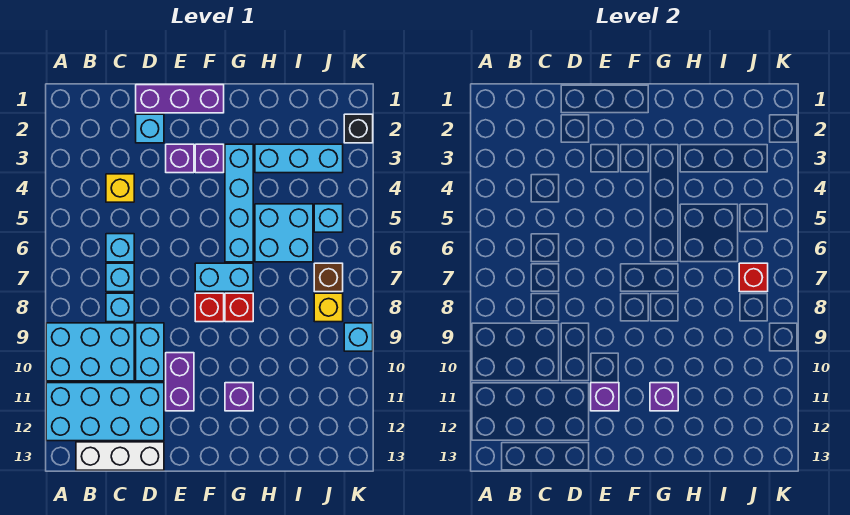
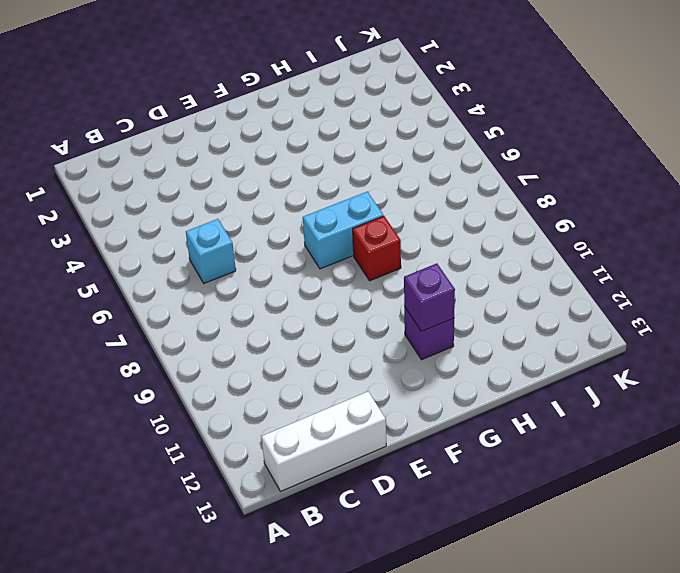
none -> cyan brick A9:C10 level 1
none -> cyan brick A11:D12 level 1
none -> yellow brick C4 level 1

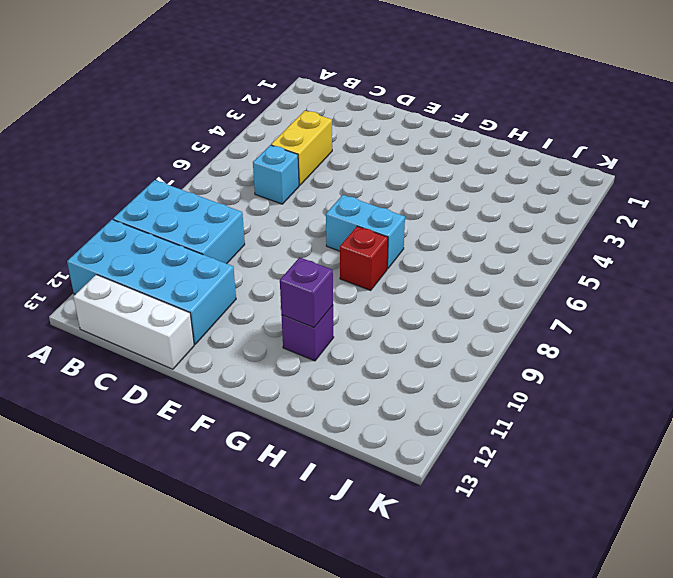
yellow brick C4:C5 level 1 -> yellow brick C4 level 1
none -> cyan brick C7 level 1
none -> cyan brick C8 level 1
none -> purple brick D1:F1 level 1

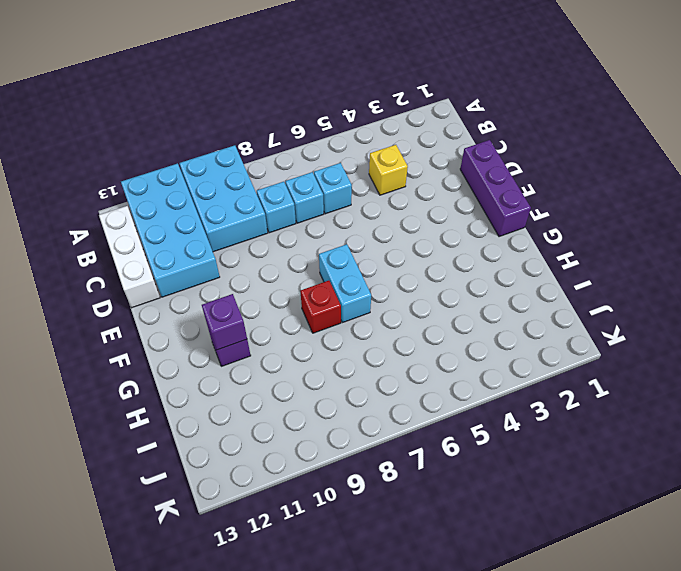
none -> cyan brick D2 level 1
none -> cyan brick D9:D10 level 1
none -> purple brick E3 level 1

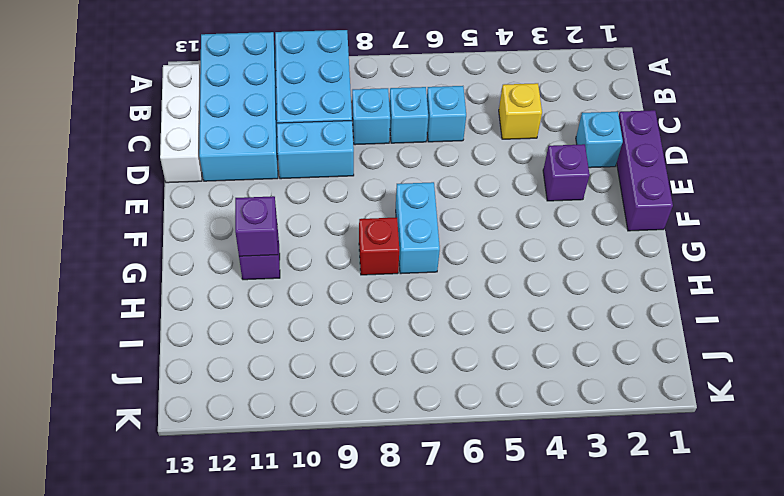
none -> purple brick E10:E11 level 1
none -> purple brick F3 level 1
none -> red brick F8 level 1

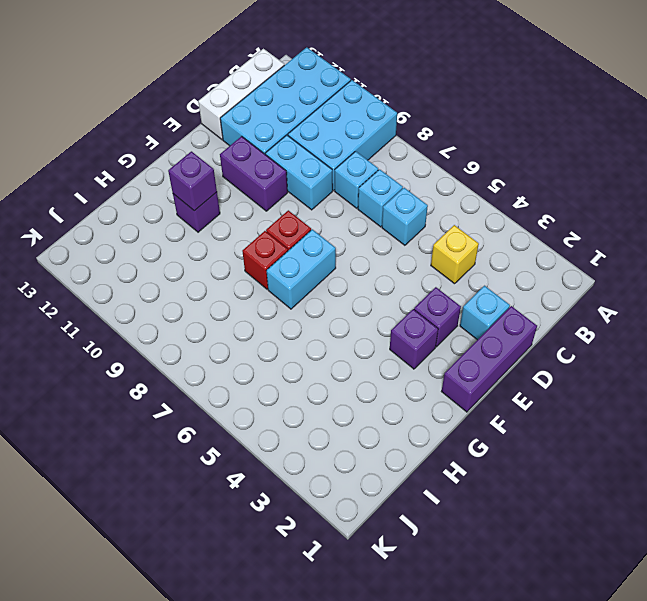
none -> cyan brick G3:G6 level 1
none -> cyan brick H3:J3 level 1
none -> cyan brick H5:I6 level 1

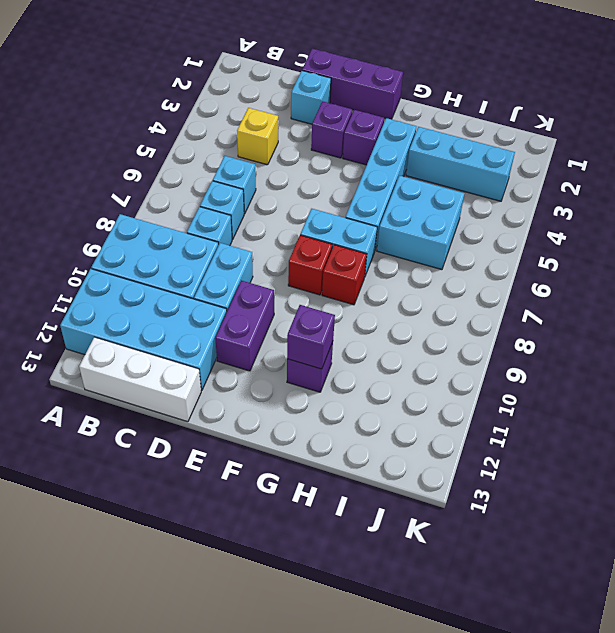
none -> cyan brick J5 level 1
none -> brown brick J7 level 1
none -> yellow brick J8 level 1

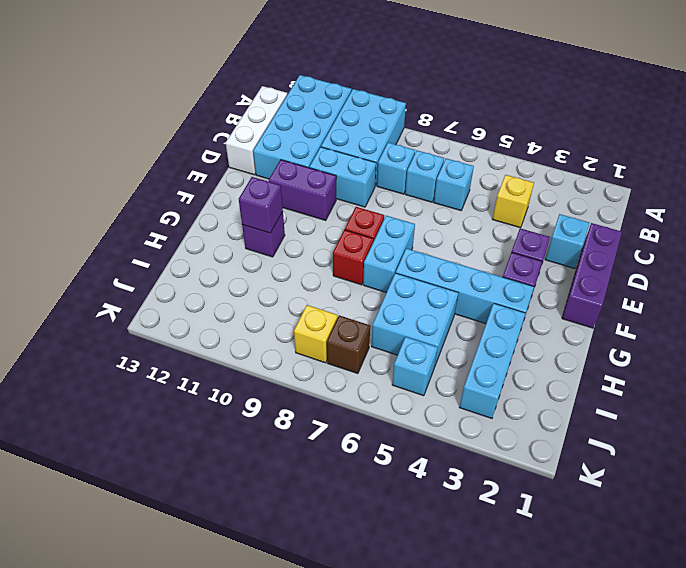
none -> black brick K2 level 1
none -> cyan brick K9 level 1
none -> purple brick E11 level 2

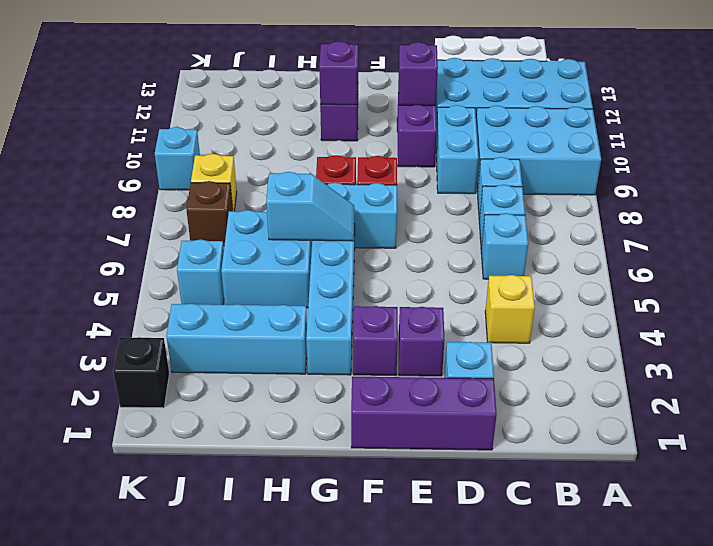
cyan slope G6:H6 level 2 top H -> none
none -> red brick J7 level 2

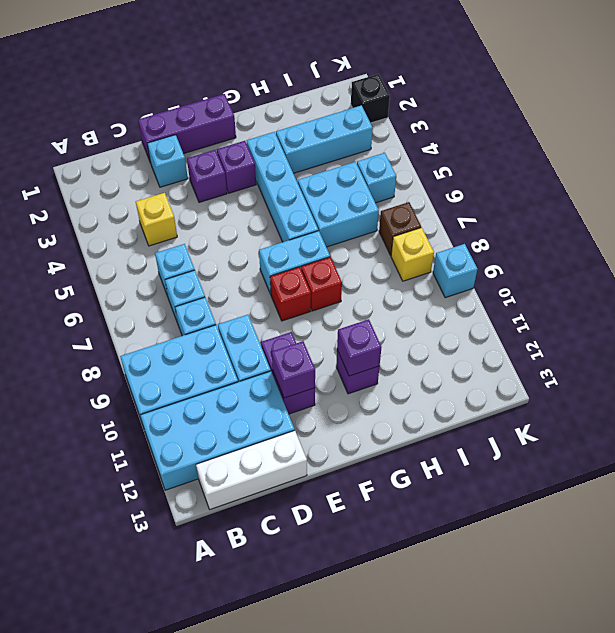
none -> red brick J7 level 2

